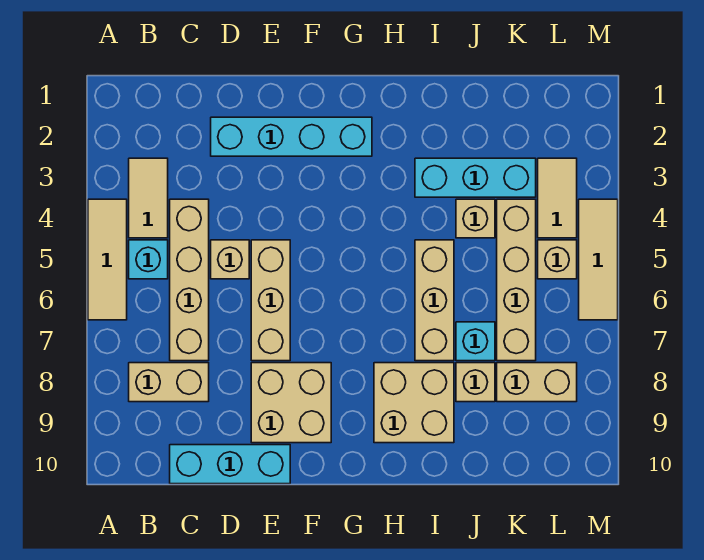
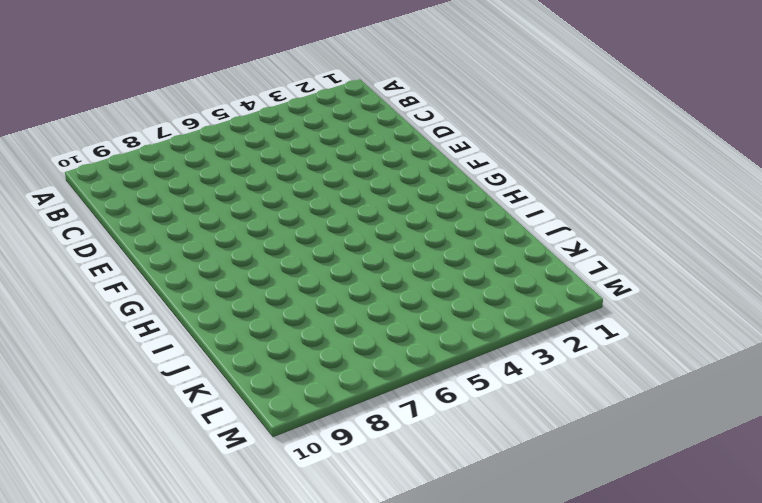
none -> tan tile A4:A6 level 1
none -> tan tile B3:B4 level 1
none -> cyan brick B5 level 1

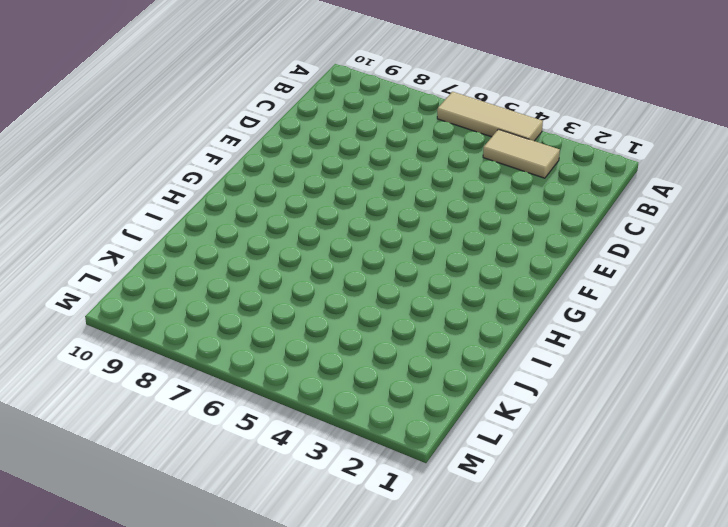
none -> cyan brick B5 level 1
none -> tan brick B8:C8 level 1
none -> tan brick C4:C7 level 1

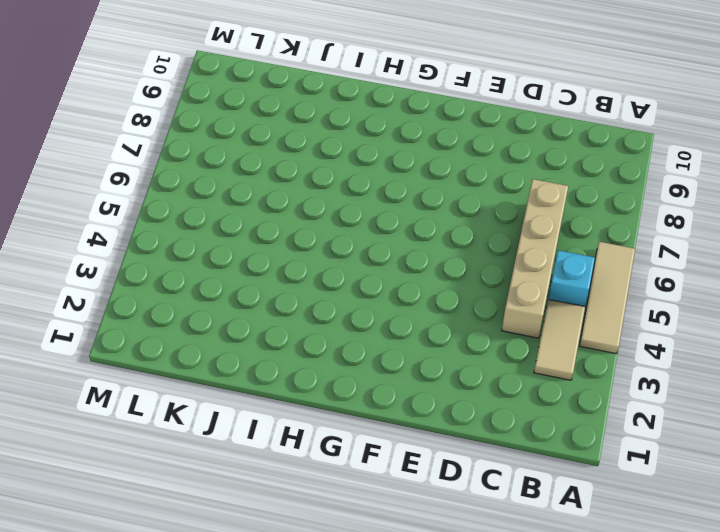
none -> tan brick B8:C8 level 1
none -> cyan brick C10:E10 level 1
none -> cyan brick D2:G2 level 1

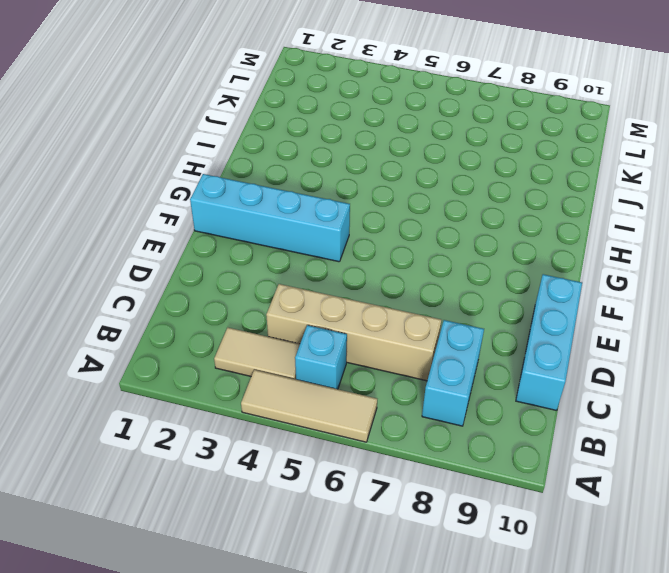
cyan brick B8:C8 level 1 -> tan brick B8:C8 level 1
cyan brick F1:F4 level 1 -> cyan brick D2:G2 level 1
none -> tan brick D5 level 1
none -> tan brick E5:E7 level 1
none -> tan brick E8:F9 level 1

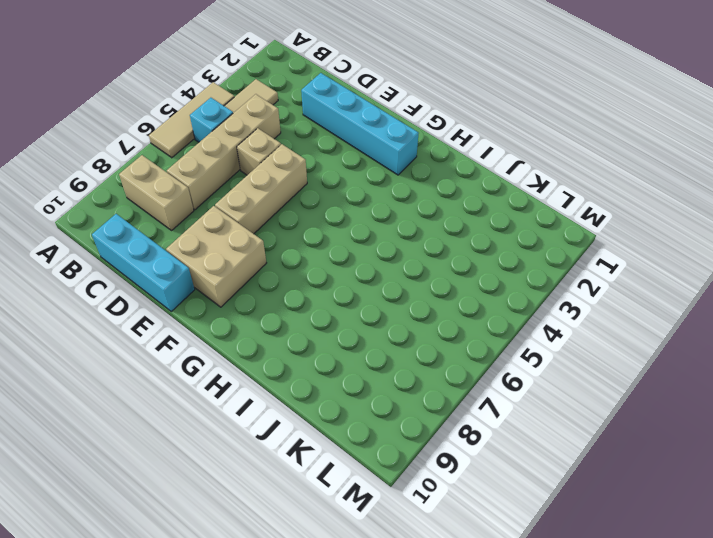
none -> tan brick H8:I9 level 1
none -> cyan brick I3:K3 level 1
none -> tan brick I5:I7 level 1

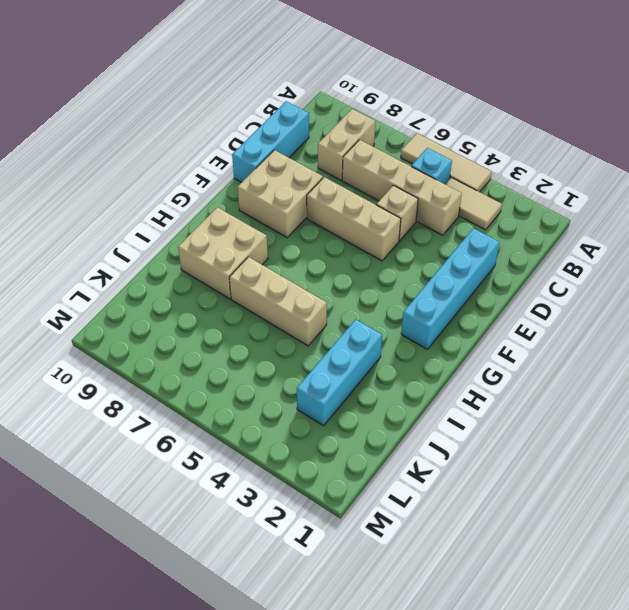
none -> tan brick J4 level 1
none -> cyan brick J7 level 1
none -> tan brick J8 level 1

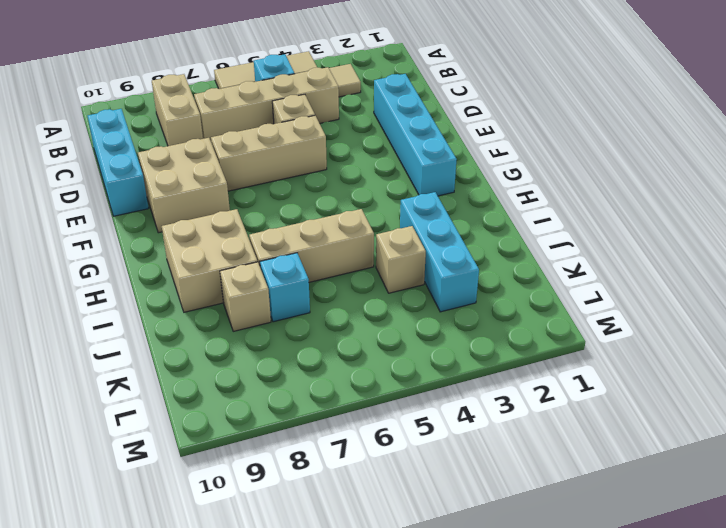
none -> tan brick K4:K7 level 1
none -> tan brick K8:L8 level 1
none -> tan tile L3:L4 level 1

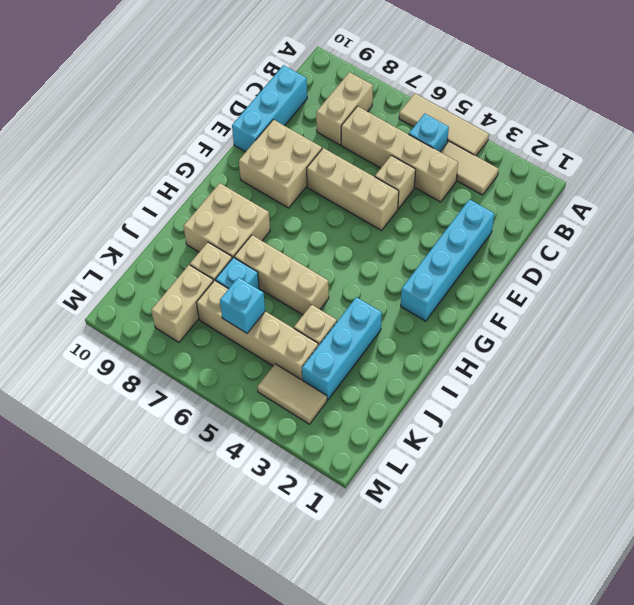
cyan brick K6 level 2 -> none
none -> tan brick L5 level 1
none -> tan tile M4:M6 level 1

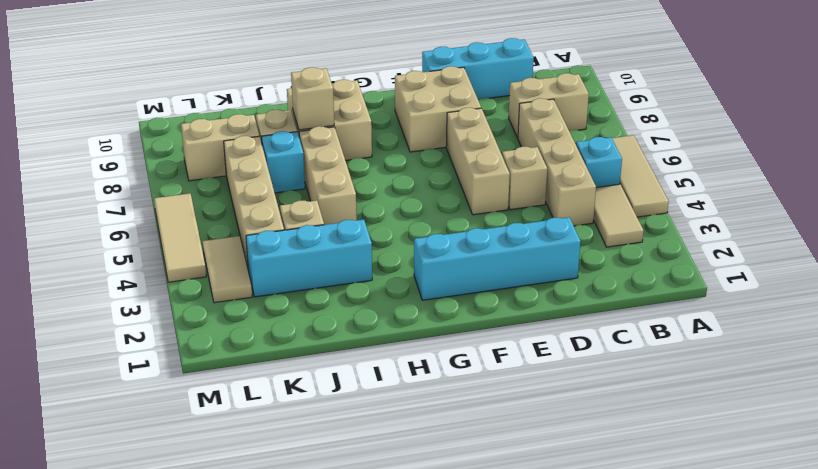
tan brick I8 level 2 -> tan brick L5 level 1

